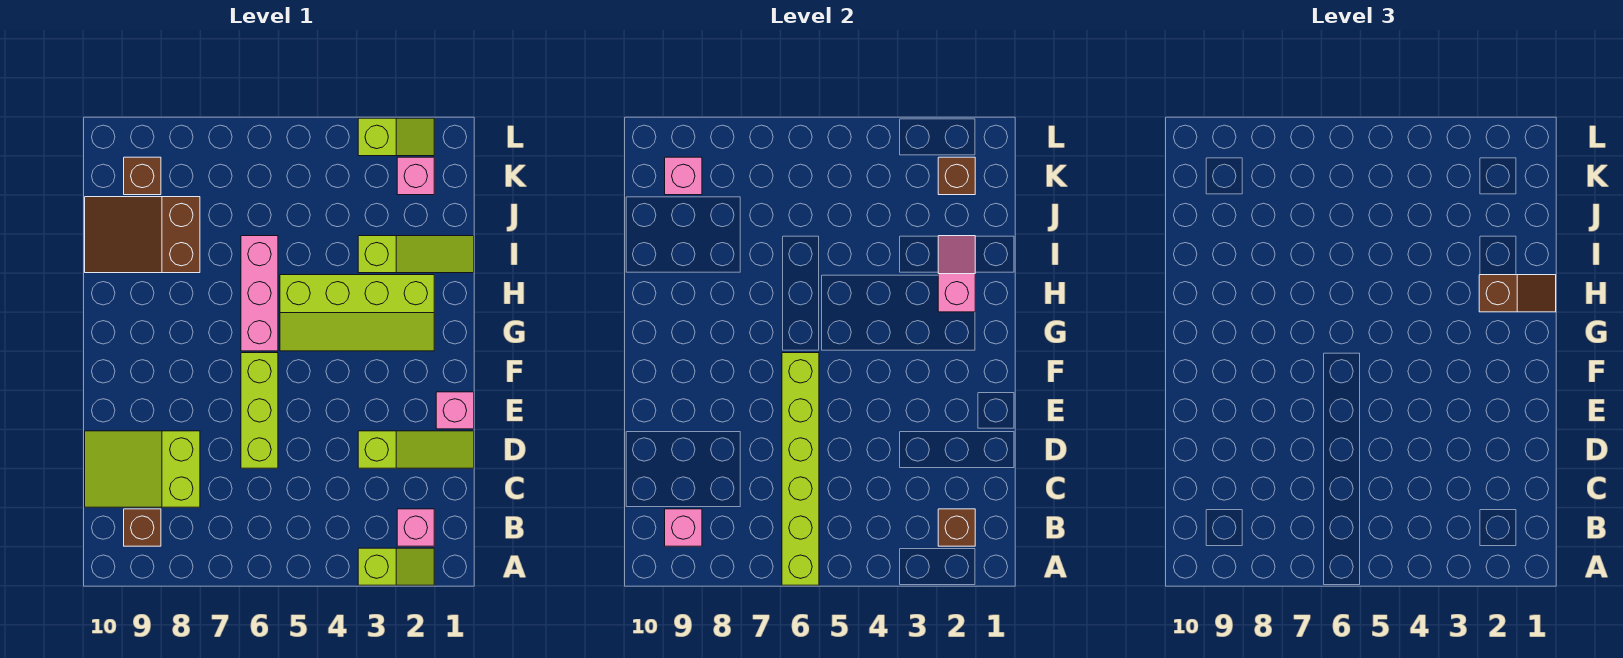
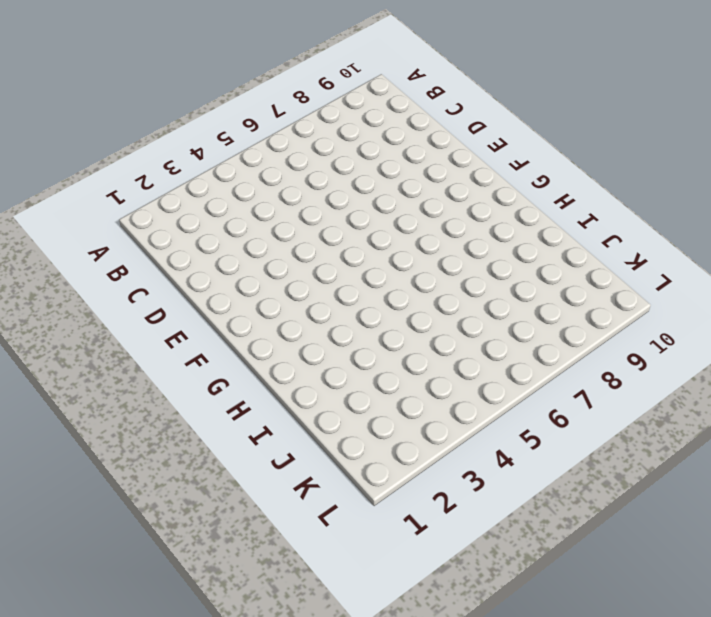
none -> lime slope A2:A3 level 1 top 3
none -> pink brick B2 level 1
none -> brown brick B9 level 1

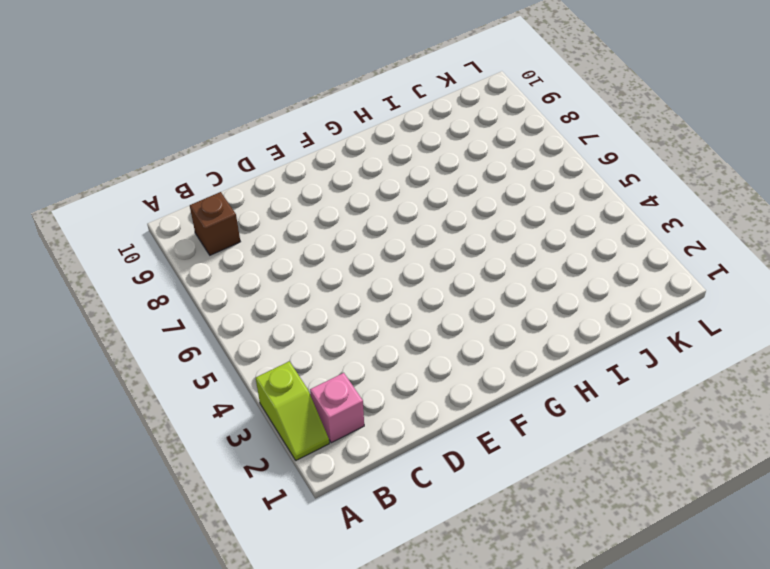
none -> lime slope C8:D10 level 1 top 8
none -> lime slope D1:D3 level 1 top 3
none -> lime brick D6:F6 level 1

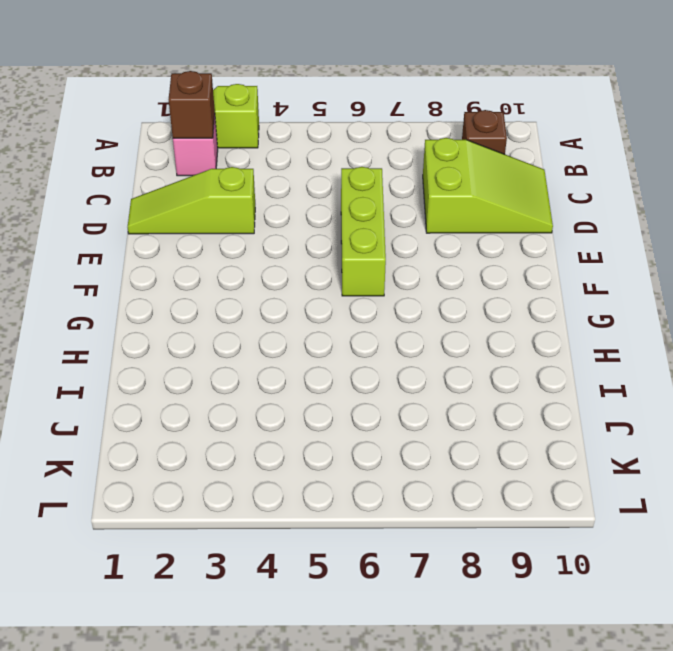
none -> pink brick E1 level 1
none -> lime slope G2:H5 level 1 top H
none -> pink brick G6:I6 level 1

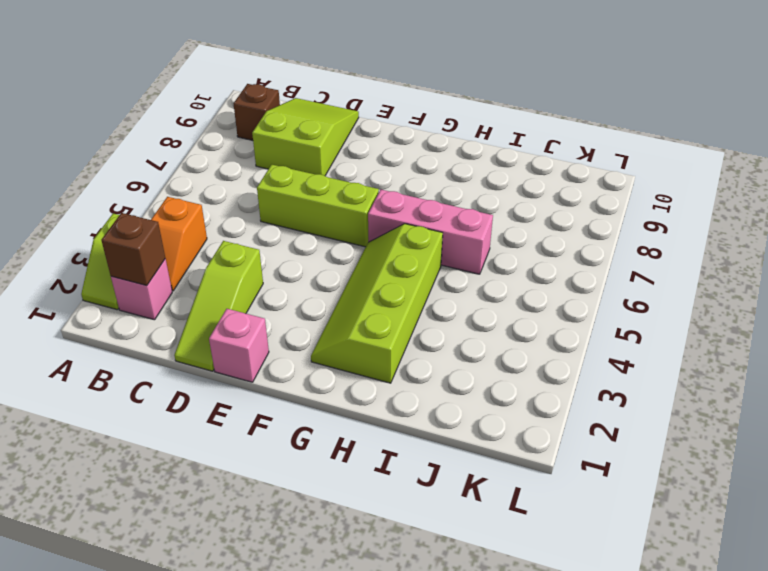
orange slope B3:B4 level 1 top 4 -> none
none -> lime slope I1:I3 level 1 top 3
none -> brown slope I8:J10 level 1 top 8
none -> pink brick K2 level 1

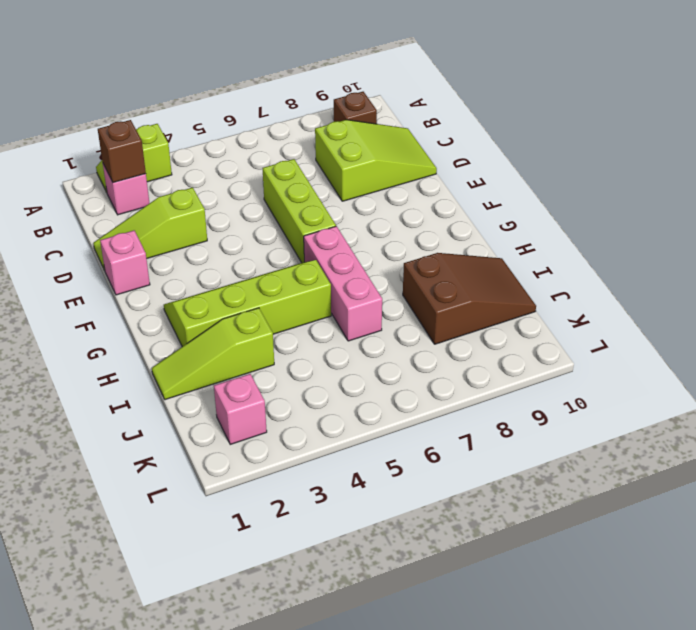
none -> brown brick K9 level 1
none -> lime slope L2:L3 level 1 top 3
none -> lime brick A6:F6 level 2

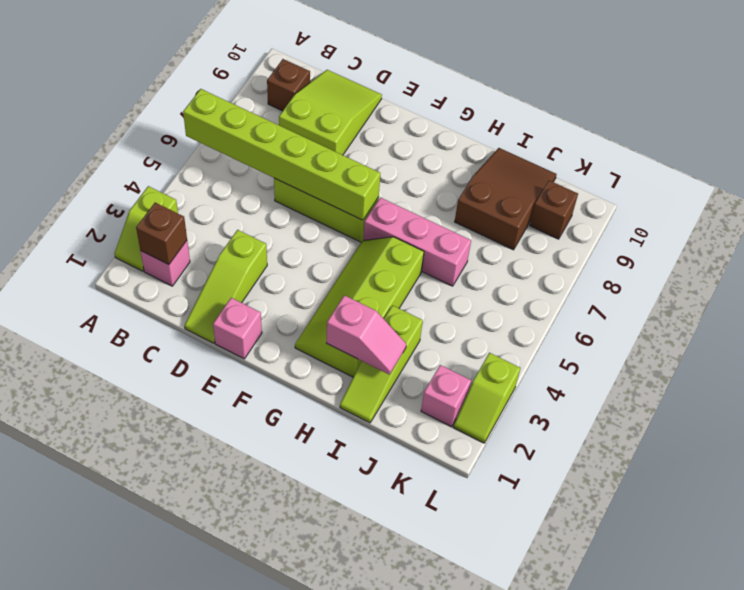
none -> pink brick B9 level 2
none -> brown brick K2 level 2
none -> pink brick K9 level 2

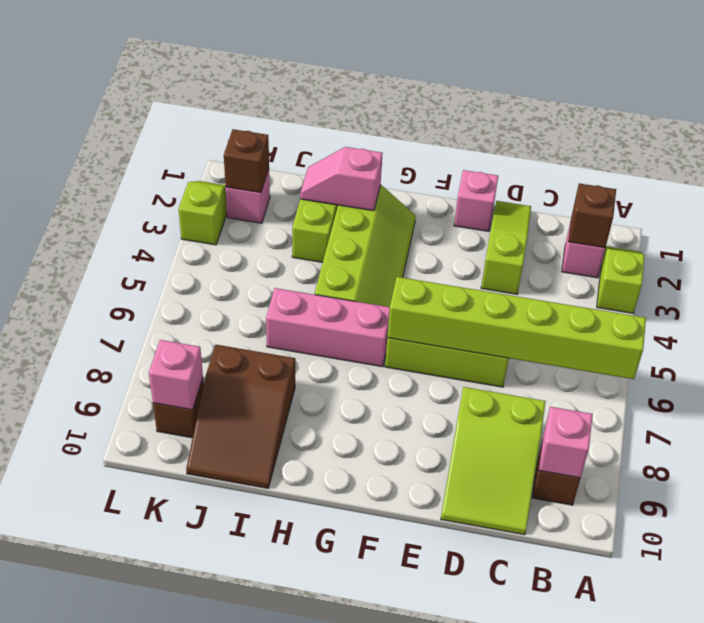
none -> brown slope H1:H2 level 3 top 2

